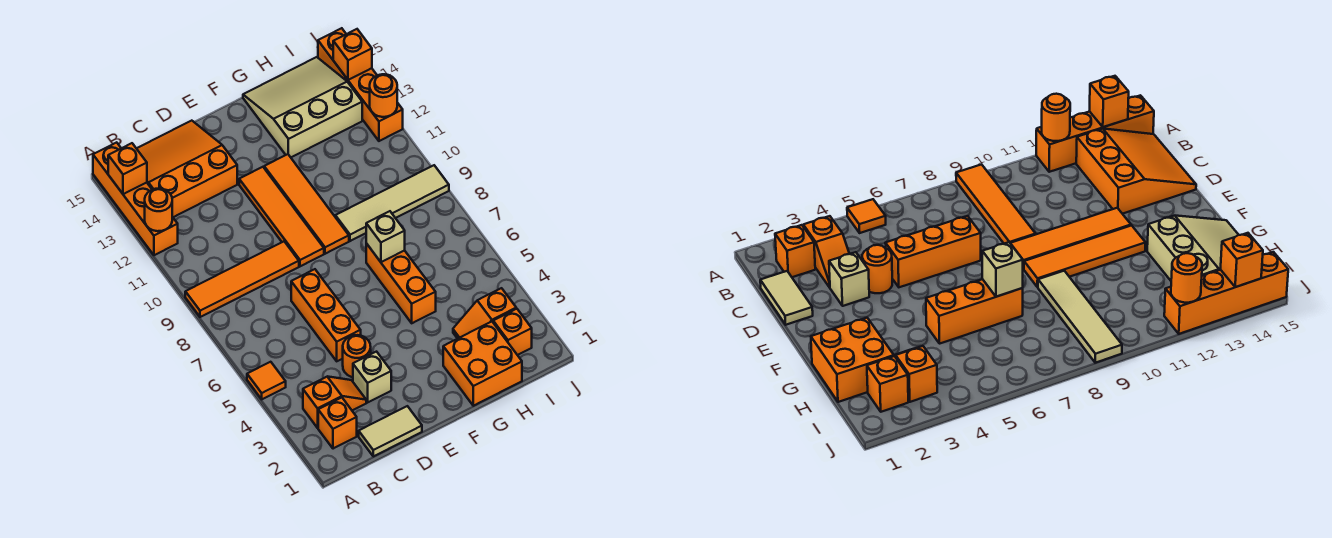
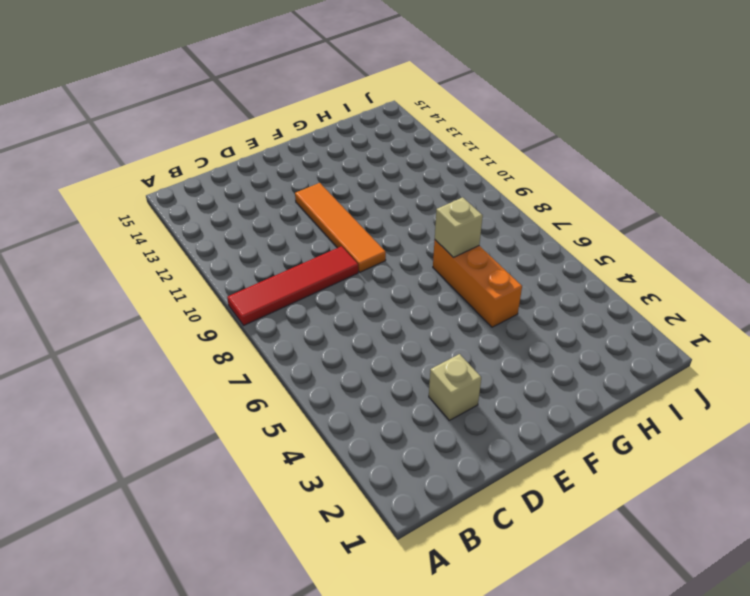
red tile A9:D9 level 1 -> orange tile A9:D9 level 1
none -> orange tile A5 level 1
none -> orange brick A12:A15 level 1
none -> orange brick B2 level 1

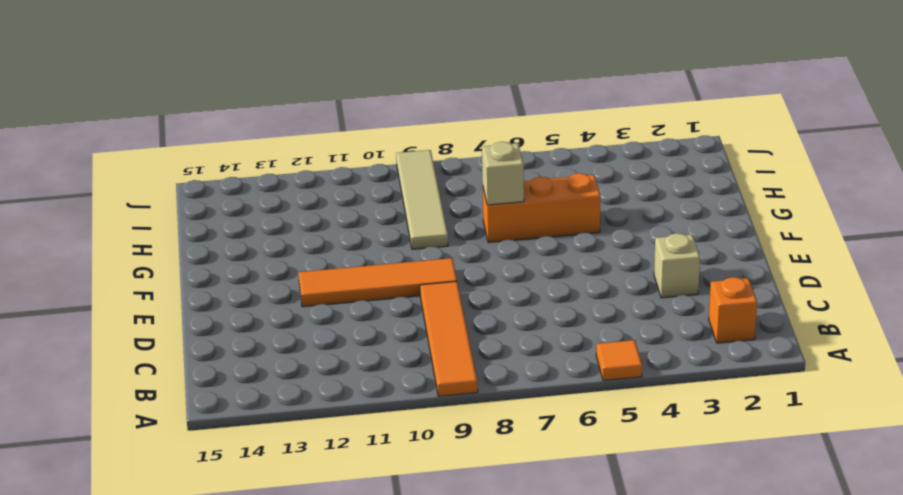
none -> orange brick A12:A15 level 1
none -> orange slope B3:C3 level 1 top B
none -> orange slope B13:D15 level 1 top 13

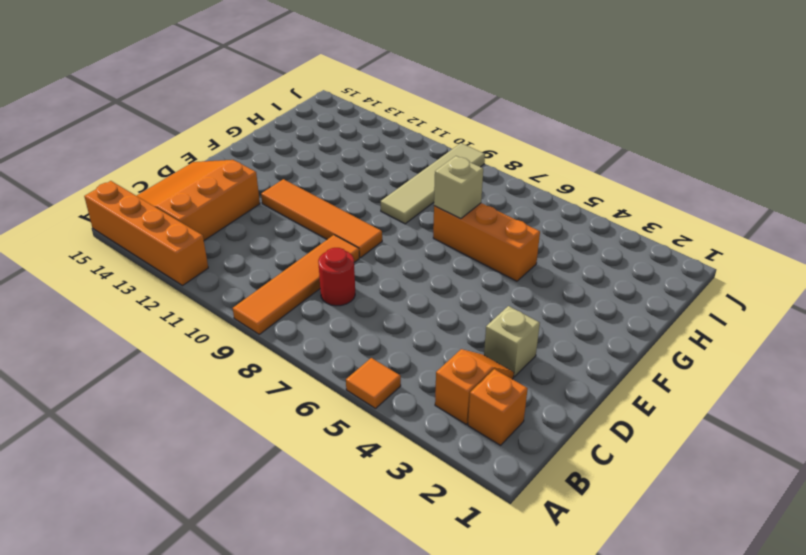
red round brick C8 level 1 -> none
none -> tan tile C1:D1 level 1
none -> orange round brick D4 level 1
none -> orange brick D5:D7 level 1

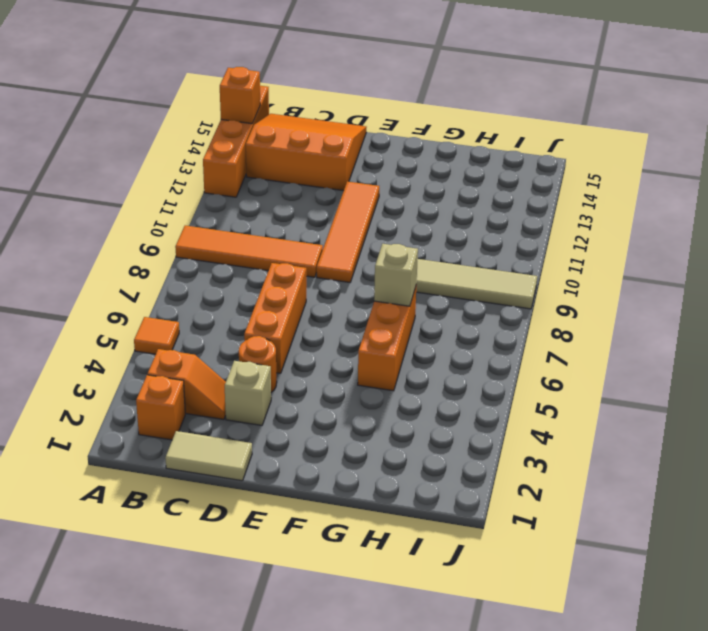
none -> orange tile F9:F12 level 1
none -> orange brick G1:H2 level 1
none -> tan slope G13:I15 level 1 top 13

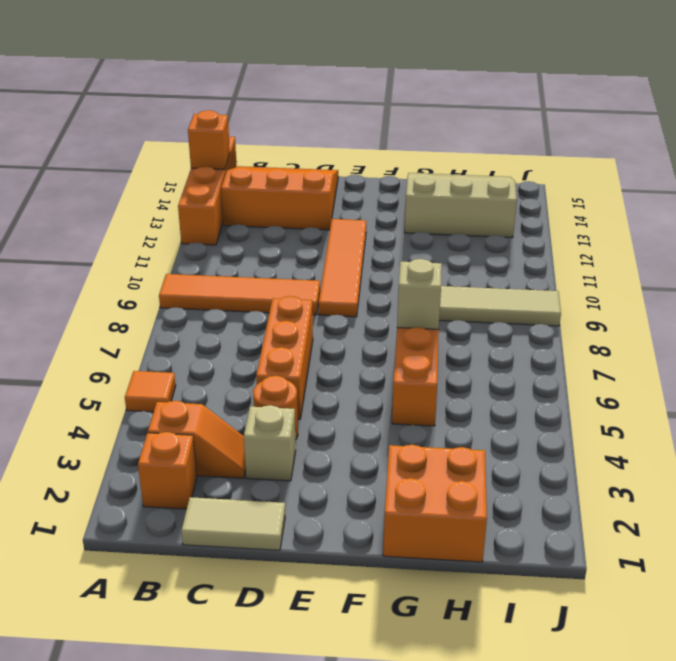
none -> orange tile F9:F12 level 1
none -> orange slope H3:I3 level 1 top I
none -> orange brick I2 level 1

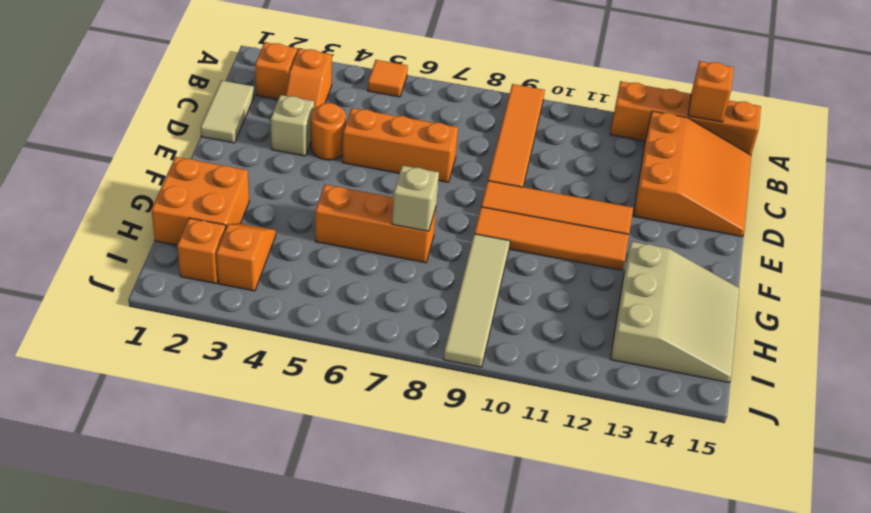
none -> orange brick J12:J15 level 1
none -> orange round brick A12 level 2
none -> orange round brick J12 level 2

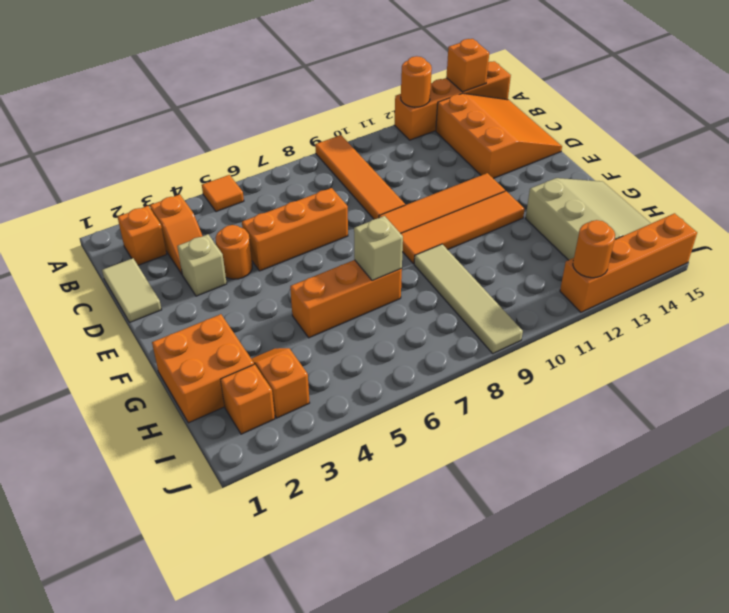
none -> orange brick J14 level 2

